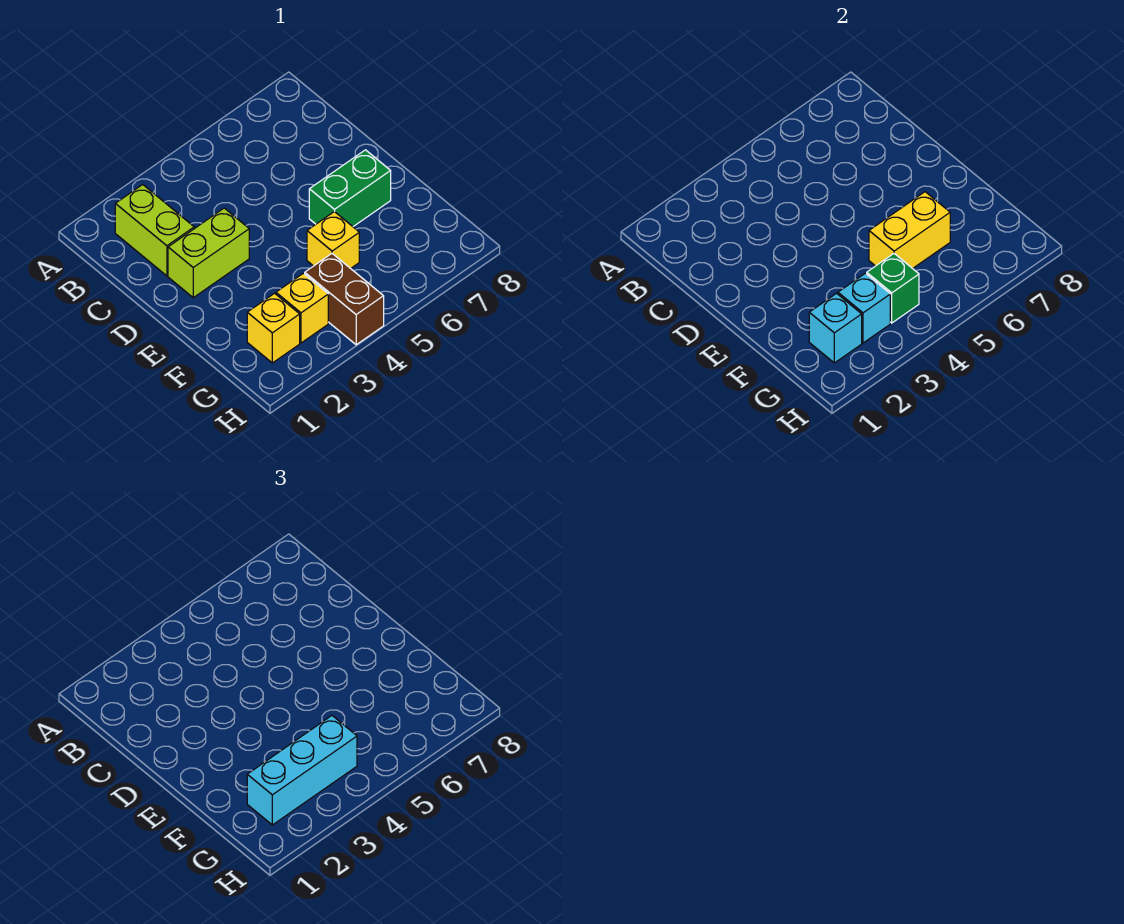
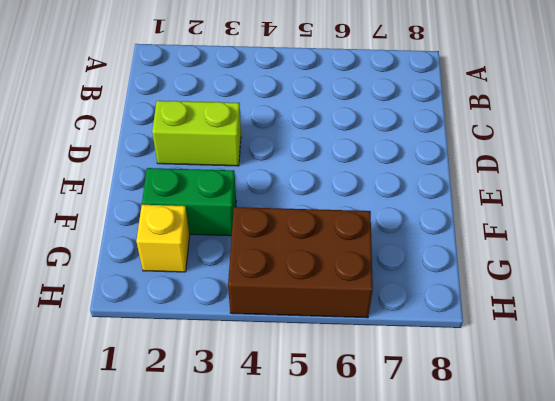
green brick F2:F3 level 1 -> green brick E6:E7 level 1
brown brick G4:H6 level 1 -> brown brick G4:H4 level 1
none -> lime brick B2:C2 level 1
none -> yellow brick F5 level 1
none -> yellow brick G3 level 1

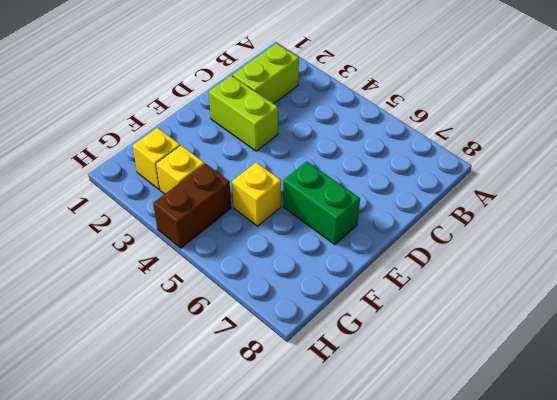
none -> yellow brick F5:F6 level 2
none -> cyan brick G2 level 2
none -> cyan brick G3 level 2

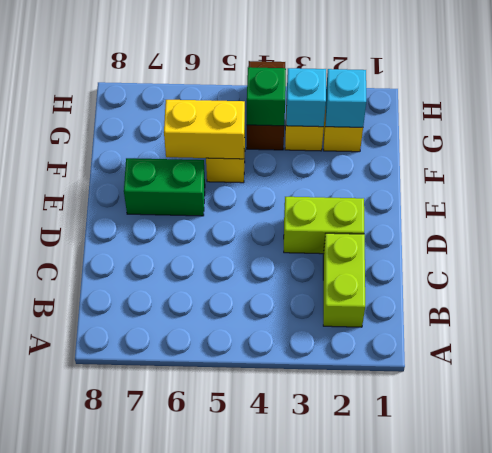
none -> cyan brick G2:G4 level 3

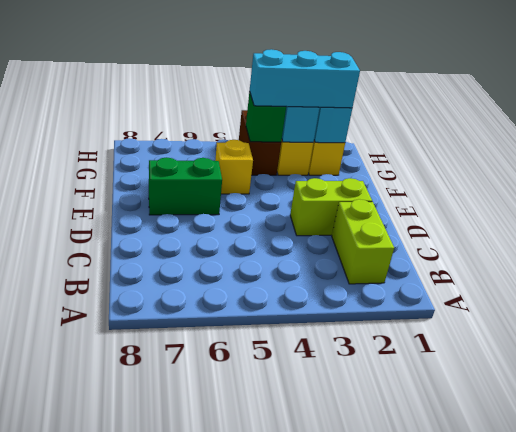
none -> yellow brick F5:F6 level 2

